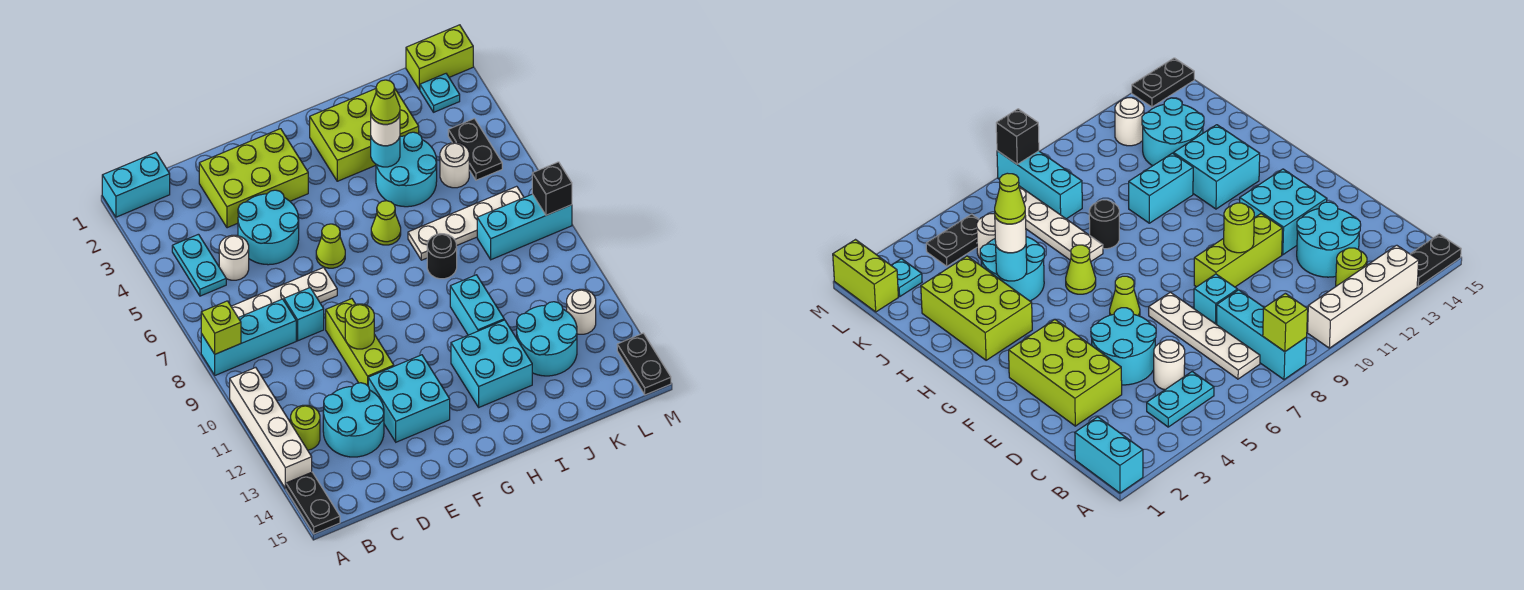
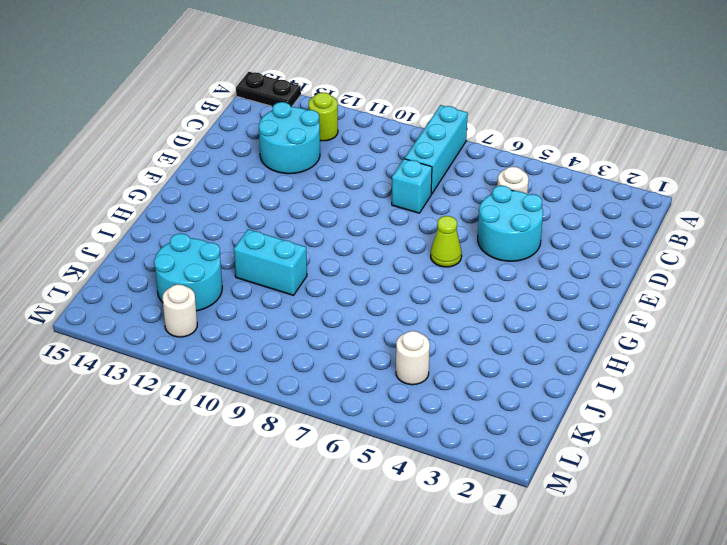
none -> cyan brick A1:B1 level 1
none -> white brick A10:A13 level 1
none -> cyan plate B4:B5 level 1
none -> white plate B7:E7 level 1

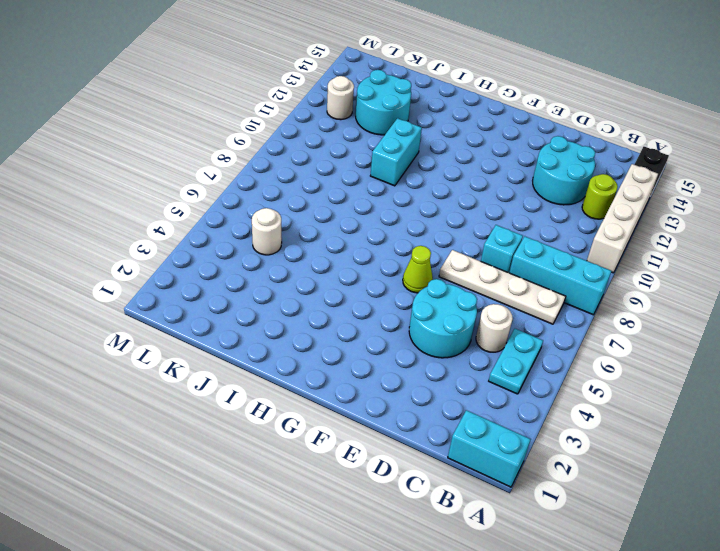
none -> lime brick D2:F3 level 1
none -> lime brick E9:E11 level 1
none -> cyan brick E12:F13 level 1
none -> lime brick H2:J3 level 1

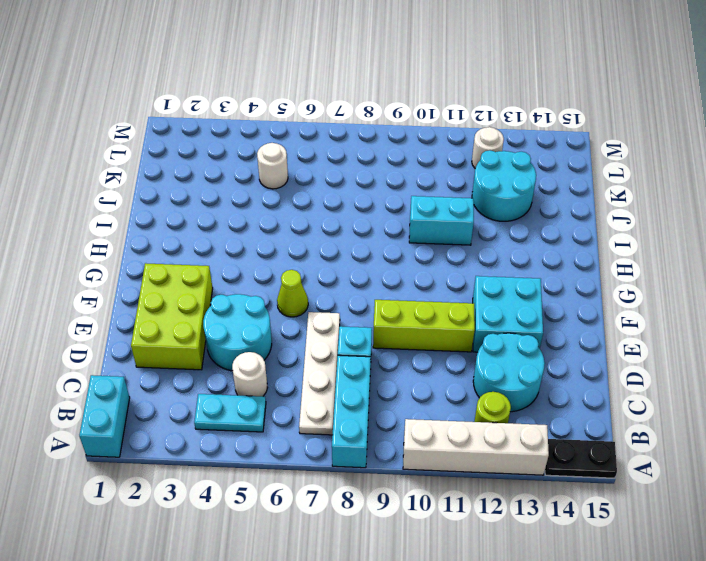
none -> lime brick H2:J3 level 1
none -> lime cone H6 level 1
none -> cyan brick H12:I13 level 1
none -> cyan round brick I4:J5 level 1

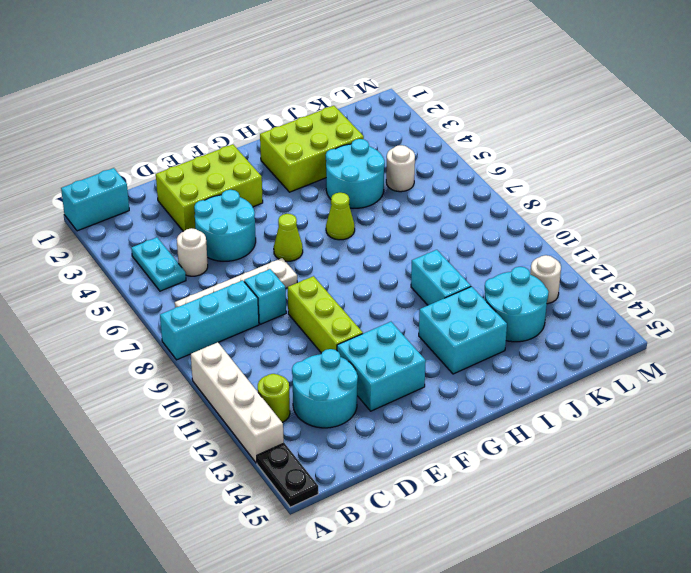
none -> white plate I7:L7 level 1
none -> black round brick I8 level 1
none -> cyan brick K8:M8 level 1
none -> lime brick L1:M1 level 1

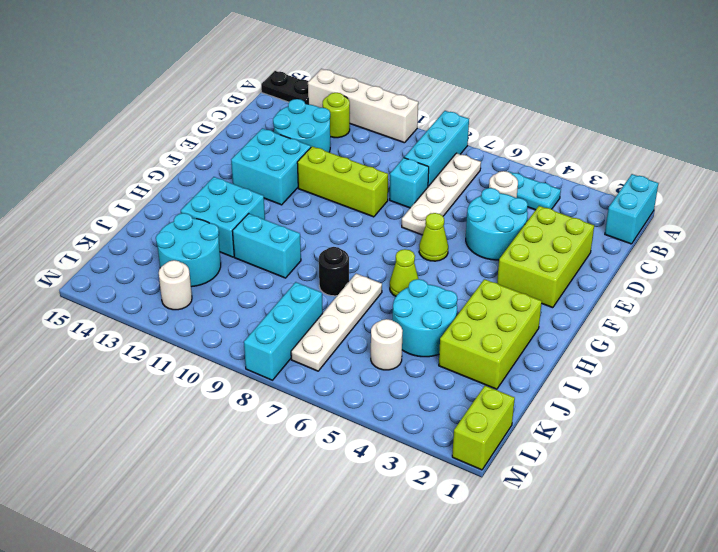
none -> cyan plate L2 level 1
none -> black plate L4:L5 level 1
none -> black plate M14:M15 level 1
none -> lime brick A8 level 2

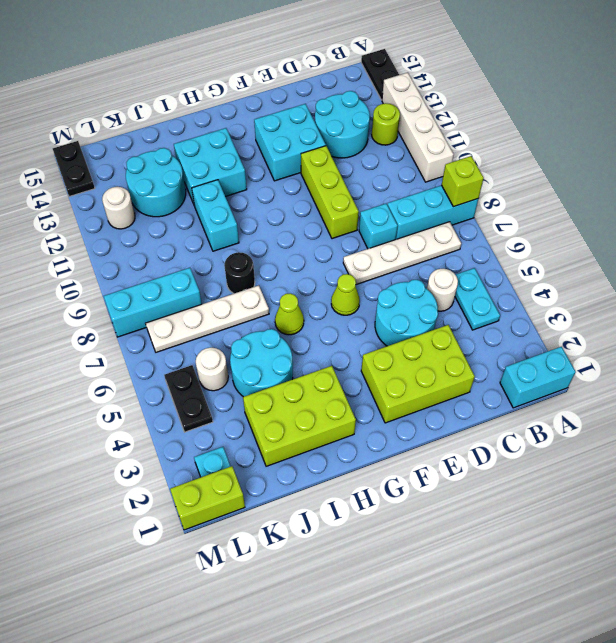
none -> lime round brick E10 level 2
none -> cyan round brick I4 level 2
none -> black brick M8 level 2
none -> white round brick I4 level 3

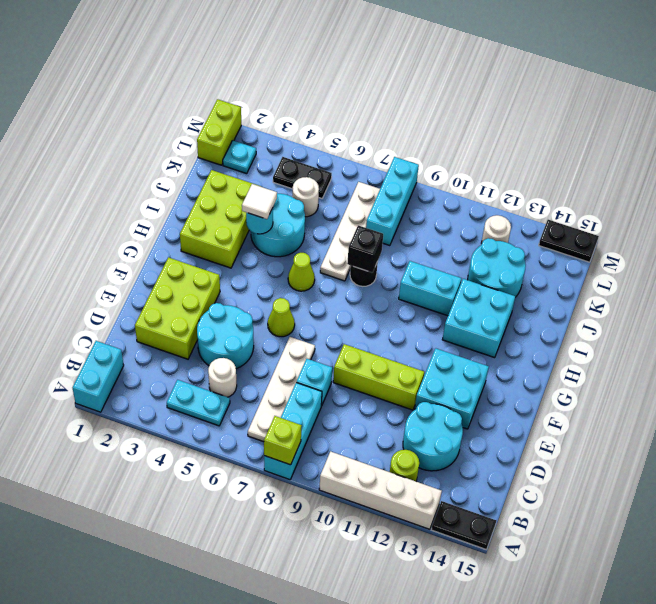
white tile I4 level 3 -> white round brick I4 level 3
black brick I8 level 2 -> black brick M8 level 2
none -> lime round brick E10 level 2
none -> lime cone I4 level 4

